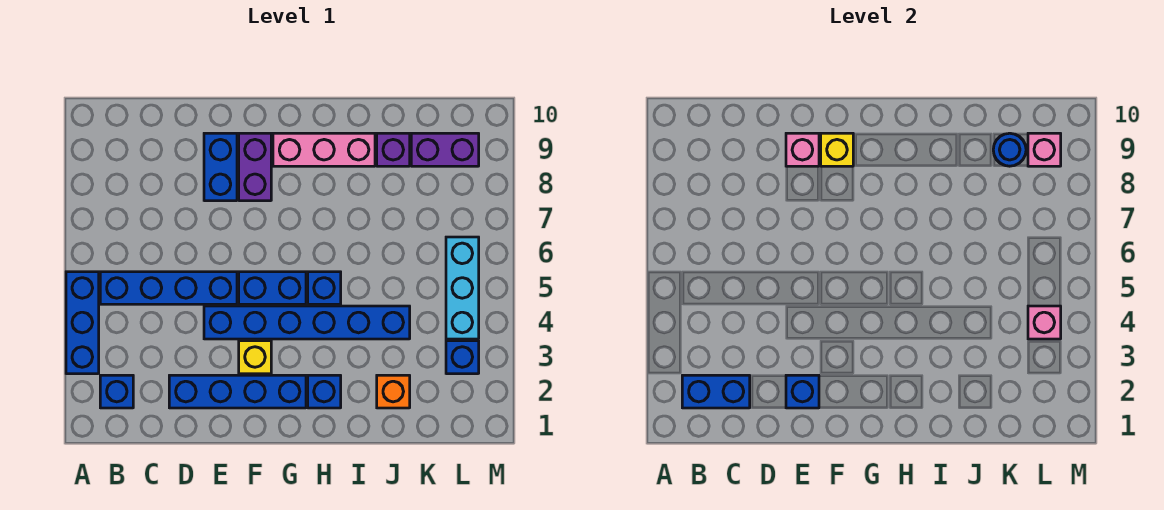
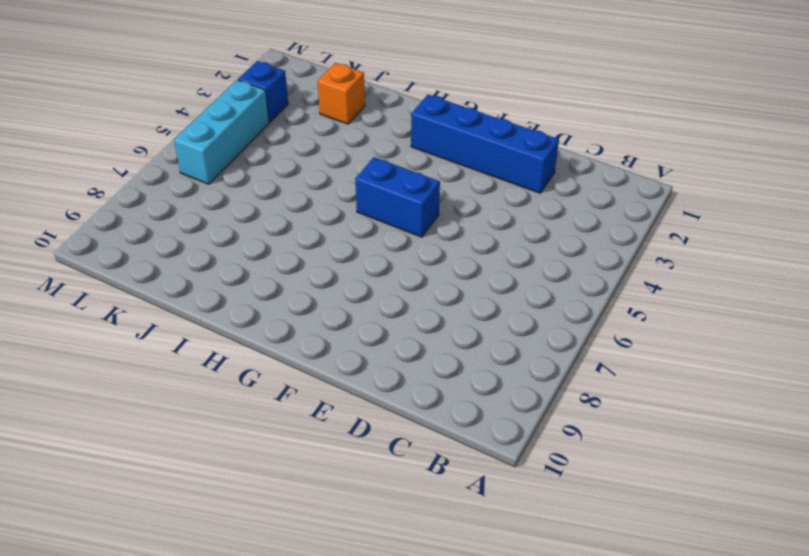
none -> blue brick A3:A5 level 1
none -> blue brick B2 level 1
none -> blue brick B5:E5 level 1

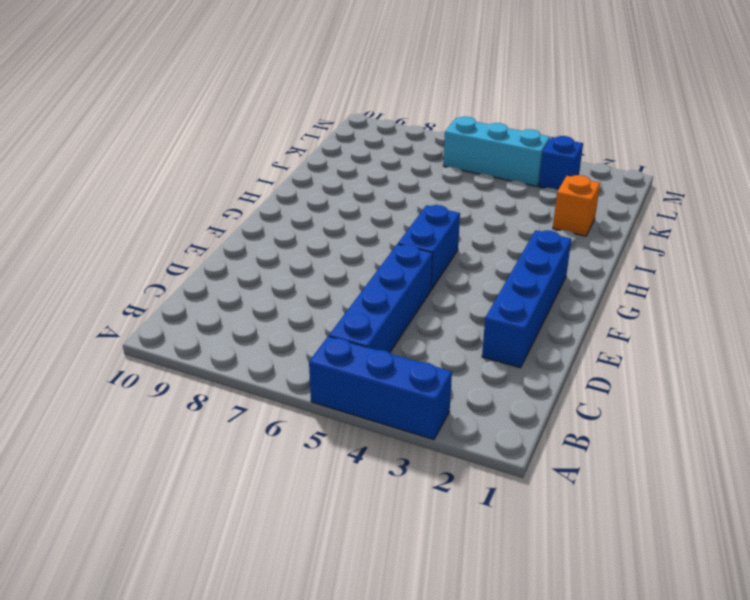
none -> blue brick B2 level 1
none -> blue brick E4:J4 level 1
none -> blue brick E8:E9 level 1

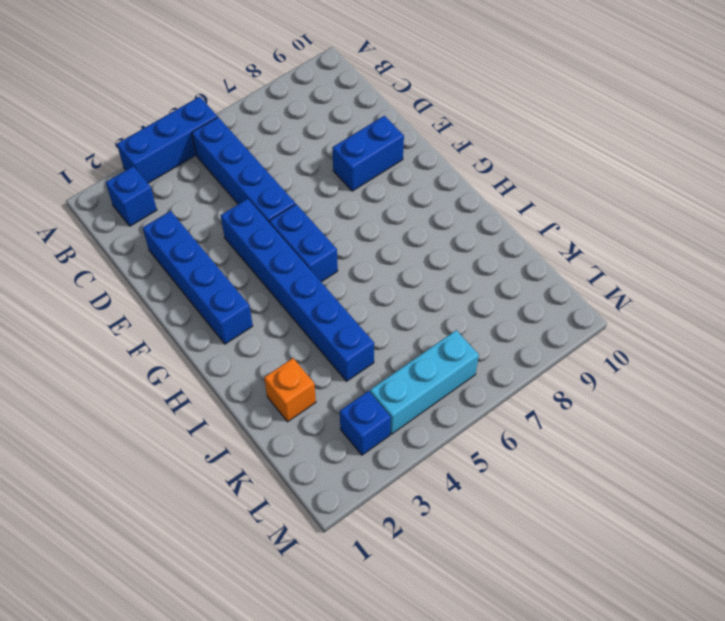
none -> yellow brick F3 level 1
none -> purple brick F8:F9 level 1
none -> pink brick G9:I9 level 1

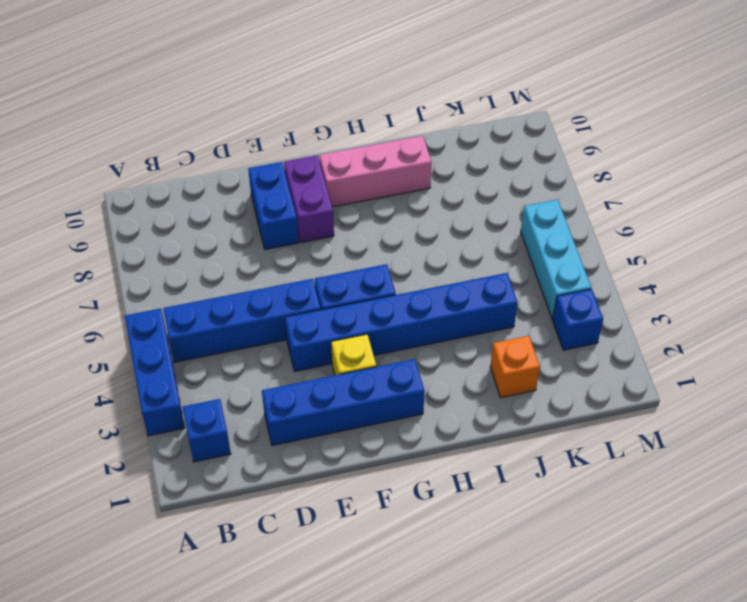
none -> blue brick H2 level 1
none -> blue brick H5 level 1
none -> purple brick J9 level 1

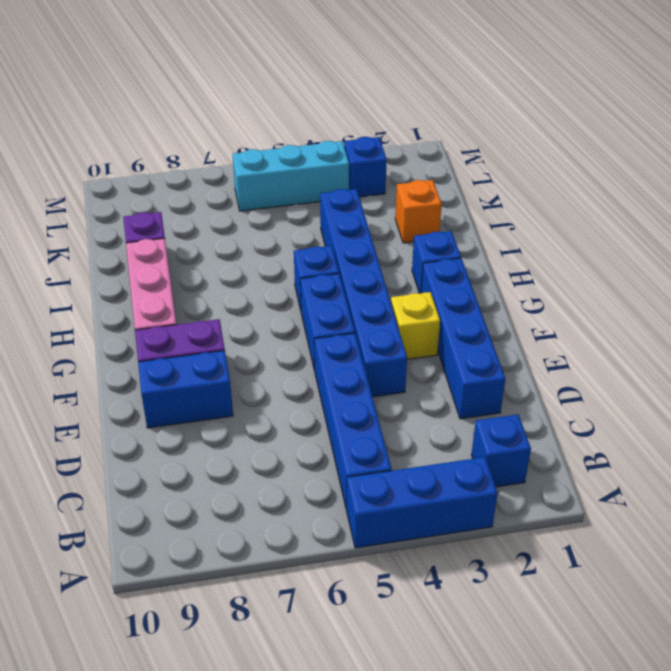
none -> purple brick K9:L9 level 1
none -> blue brick B2:C2 level 2
none -> blue brick E2 level 2

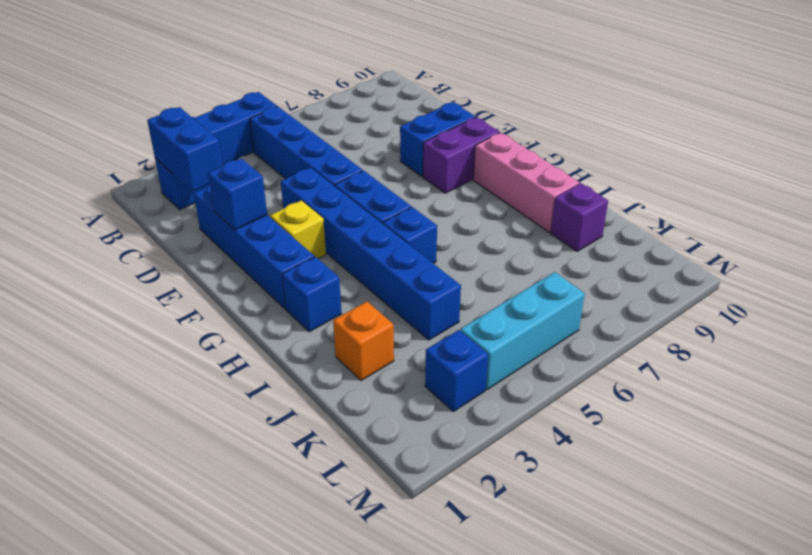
none -> purple brick K9:L9 level 1
none -> pink brick E9 level 2
none -> yellow brick F9 level 2

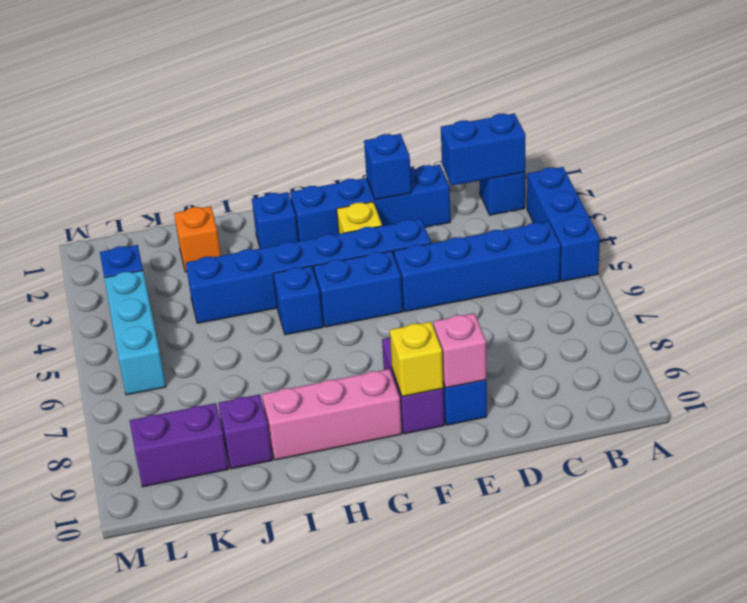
none -> blue round brick K9 level 2
none -> pink brick L4 level 2
none -> pink brick L9 level 2

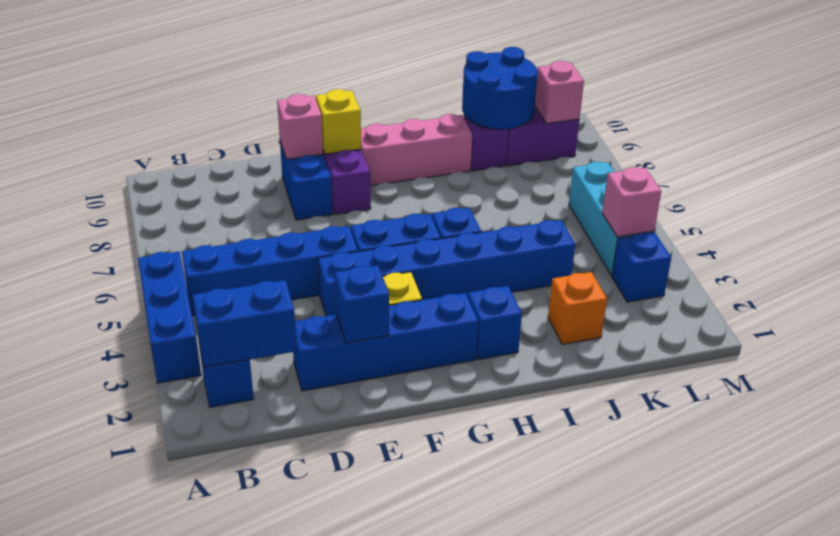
blue round brick J9:K10 level 2 -> blue round brick K9 level 2

